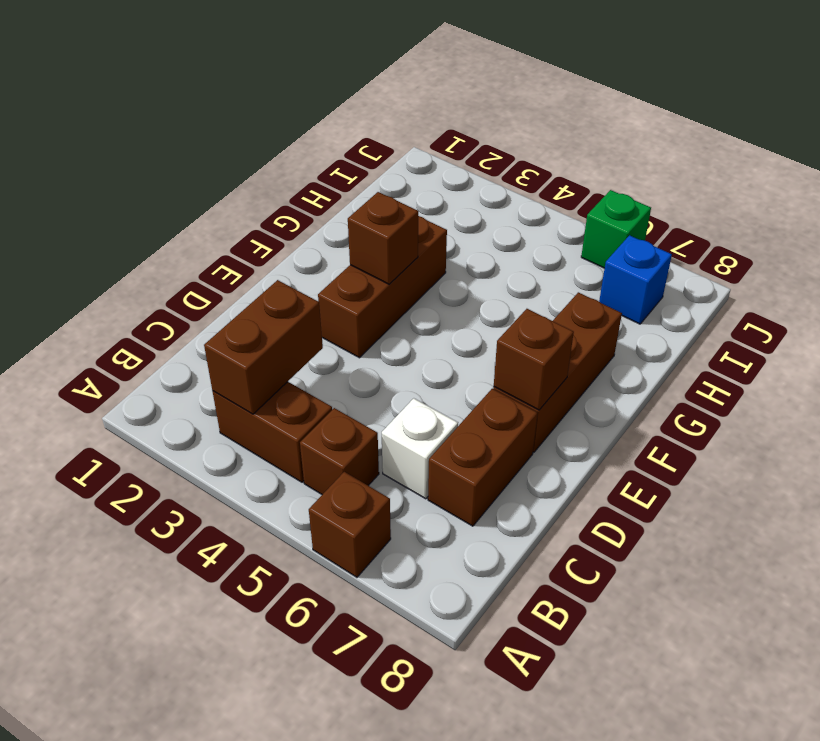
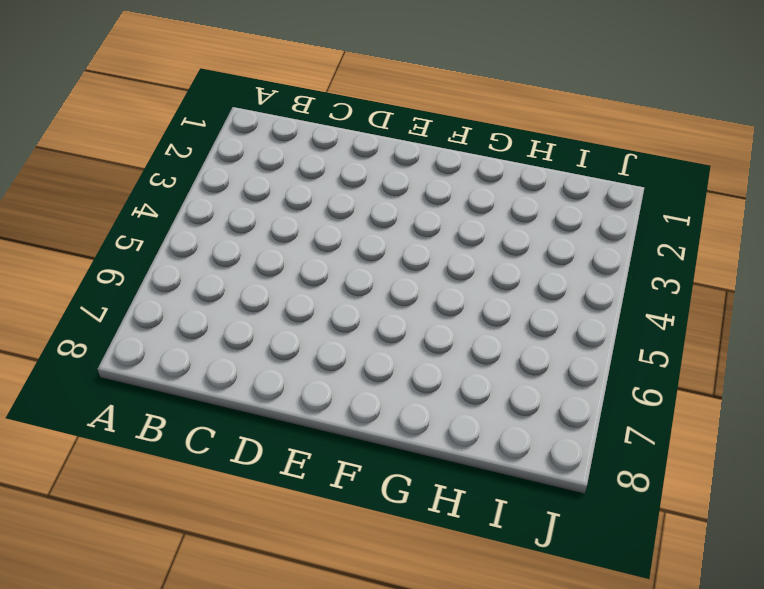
none -> brown brick A6 level 1
none -> brown brick B3:B4 level 1
none -> brown brick B5 level 1

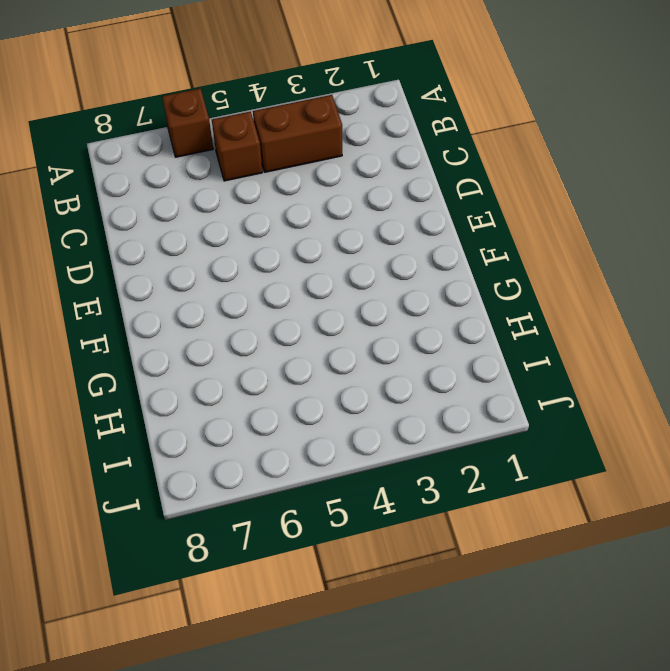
none -> white brick C6 level 1
none -> brown brick C7:D7 level 1
none -> brown brick E3:G3 level 1

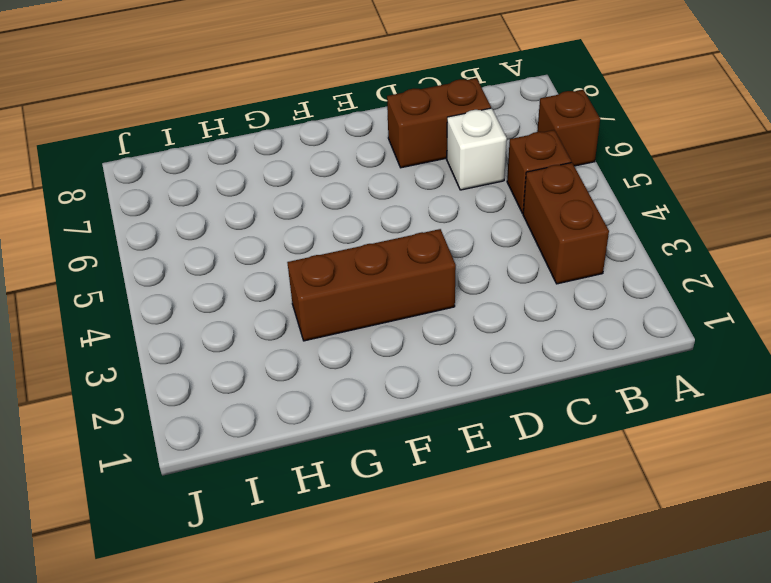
none -> brown brick E7:G7 level 1
none -> blue brick I7 level 1
none -> green brick J6 level 1

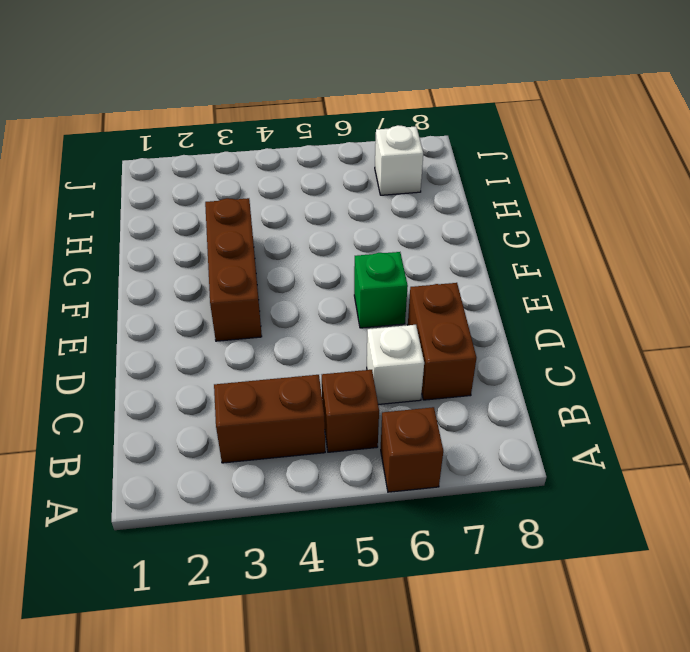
green brick E6 level 1 -> green brick J6 level 1
white brick I7 level 1 -> blue brick I7 level 1
none -> brown brick E7:G7 level 1
none -> brown brick B3:C3 level 2
none -> brown brick E7 level 2

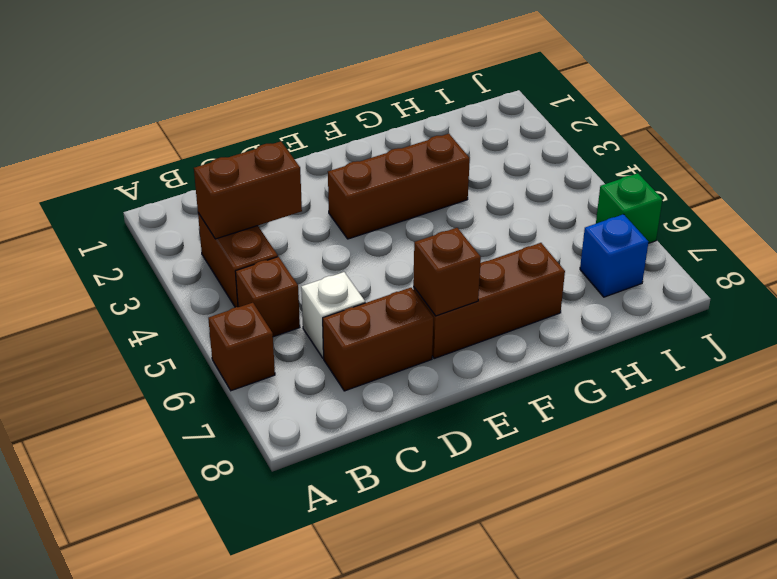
none -> brown brick F3 level 2

